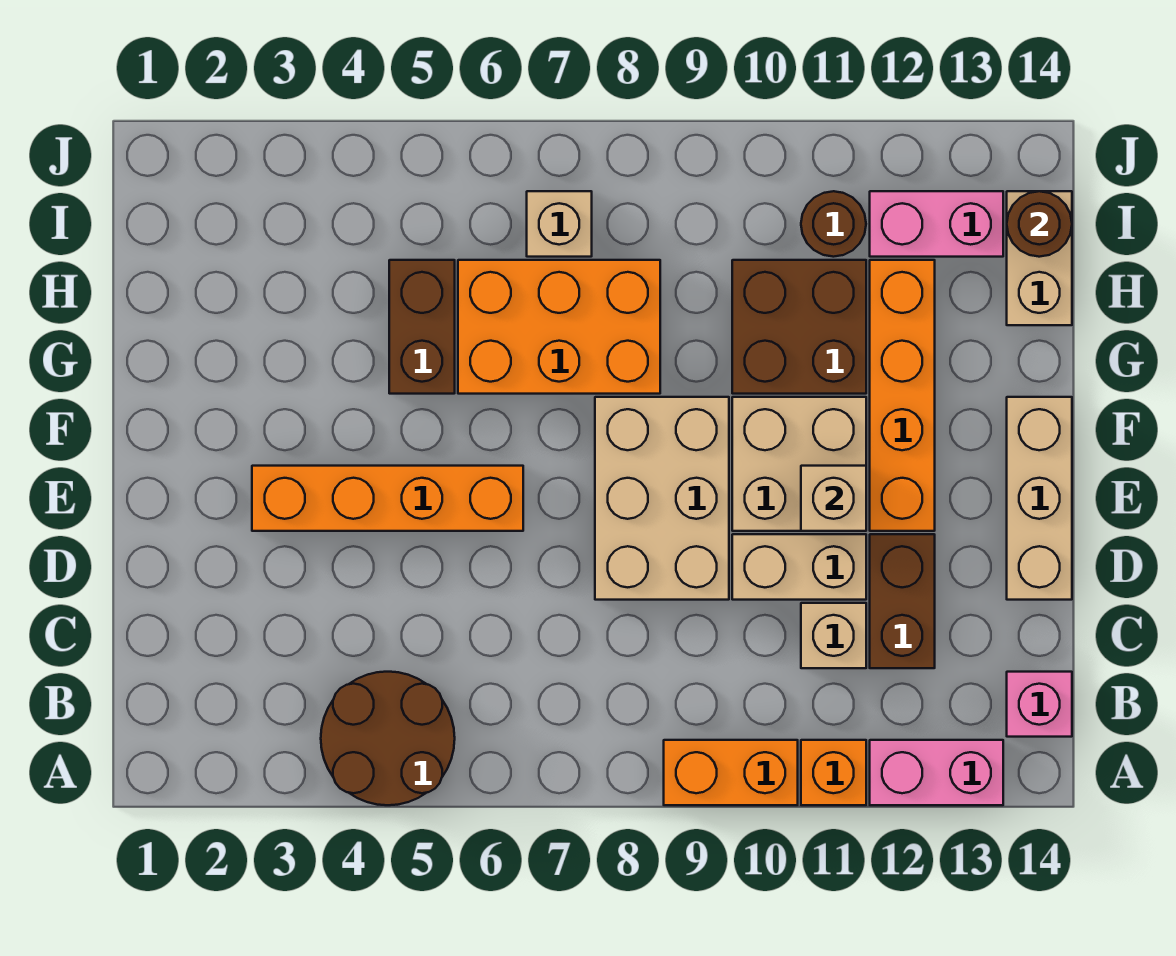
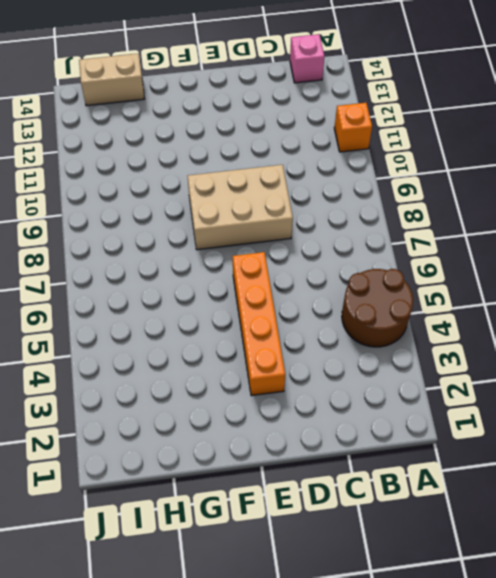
none -> orange brick A9:A10 level 1
none -> pink brick A12:A13 level 1
none -> tan brick C11 level 1

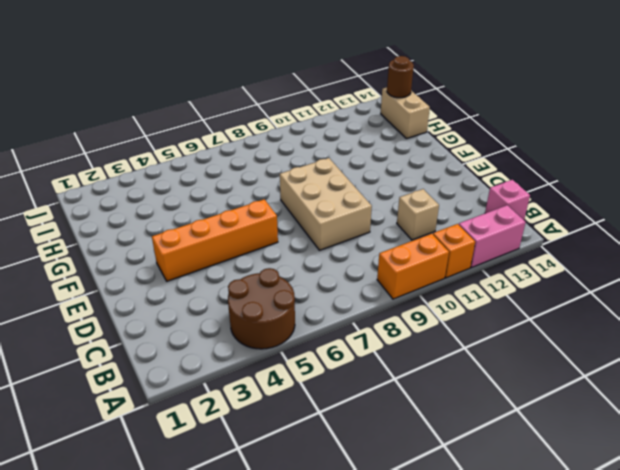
none -> brown brick C12:D12 level 1
none -> tan brick D10:D11 level 1
none -> tan brick D14:F14 level 1

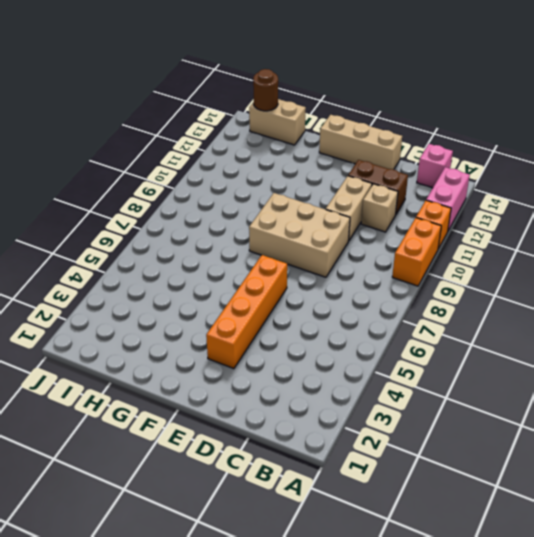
none -> brown round brick A4:B5 level 1
none -> tan brick E10:F11 level 1
none -> orange brick E12:H12 level 1

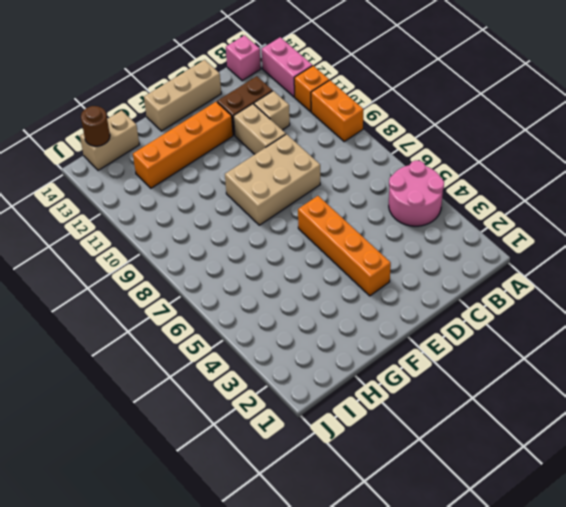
pink round brick A4:B5 level 1 -> brown round brick A4:B5 level 1
none -> tan brick E10:F11 level 1
none -> brown brick G5:H5 level 1
none -> orange brick G6:H8 level 1

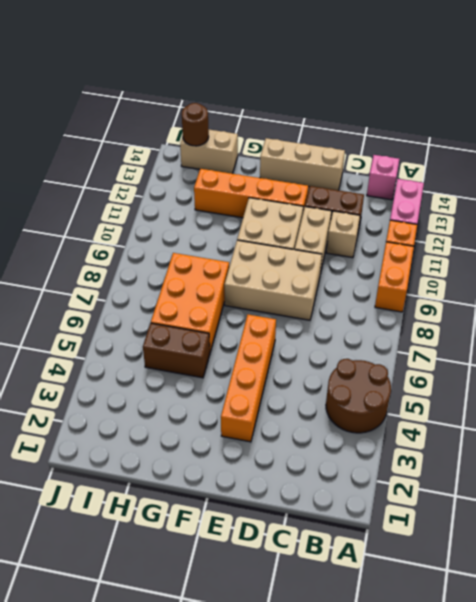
none -> brown brick G10:H11 level 1
none -> tan brick I7 level 1
none -> brown round brick I11 level 1

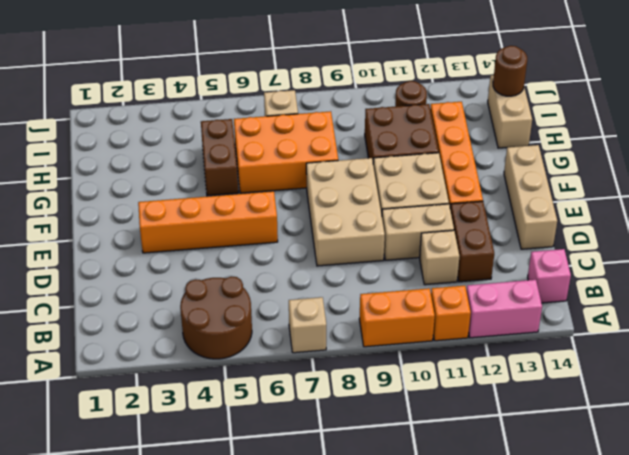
tan brick A7 level 1 -> tan brick E11 level 2
none -> pink brick I12:I13 level 1

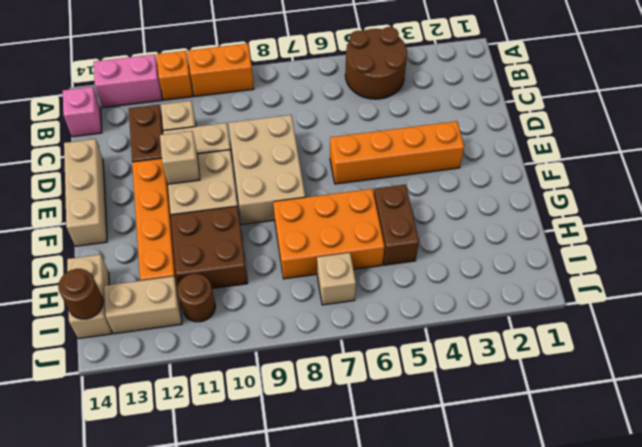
tan brick I12:I13 level 1 -> pink brick I12:I13 level 1

